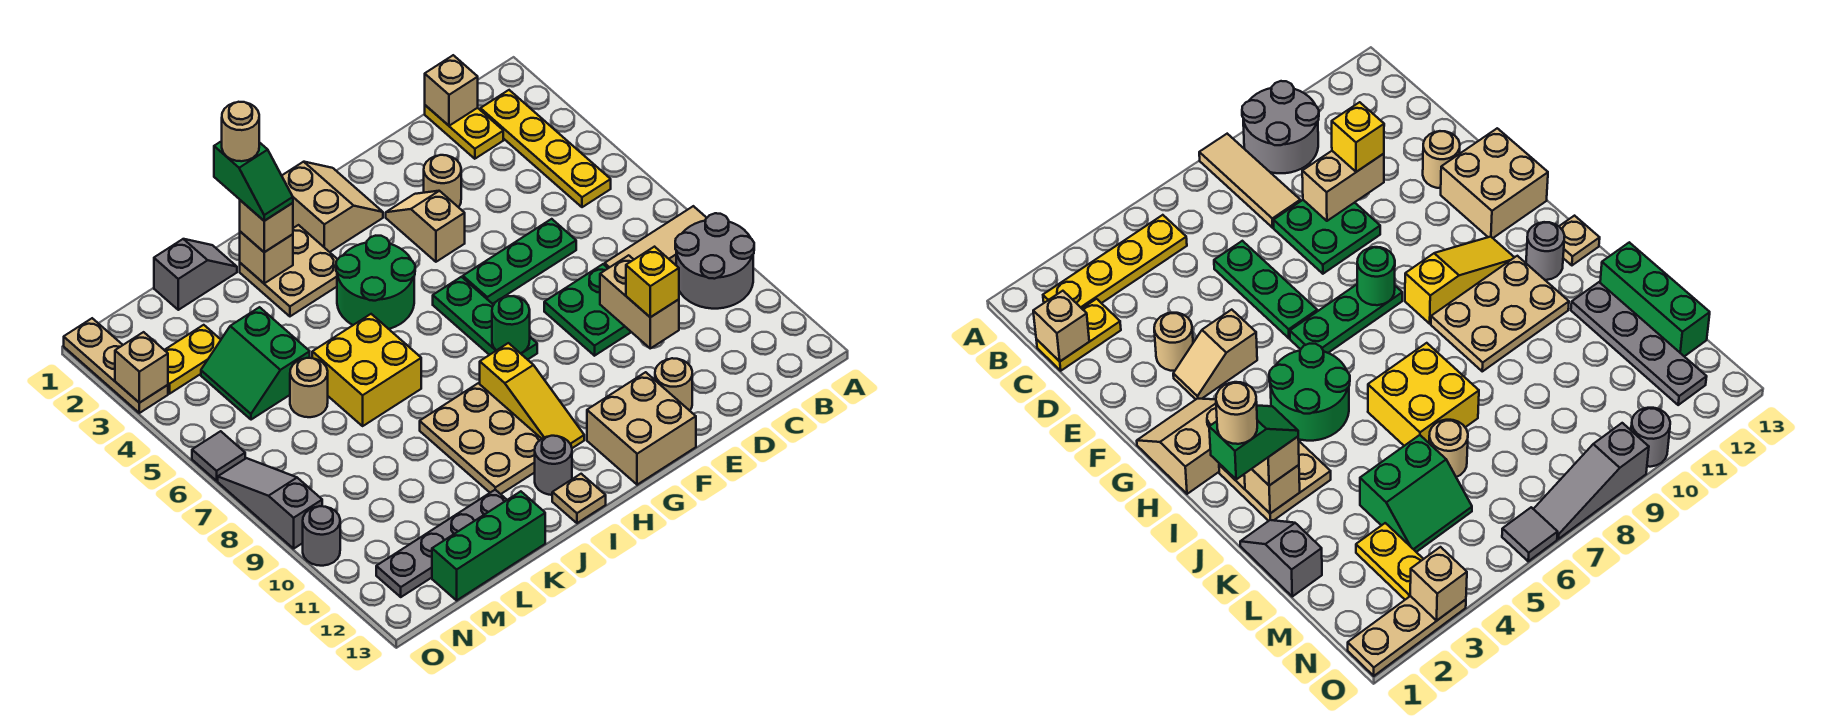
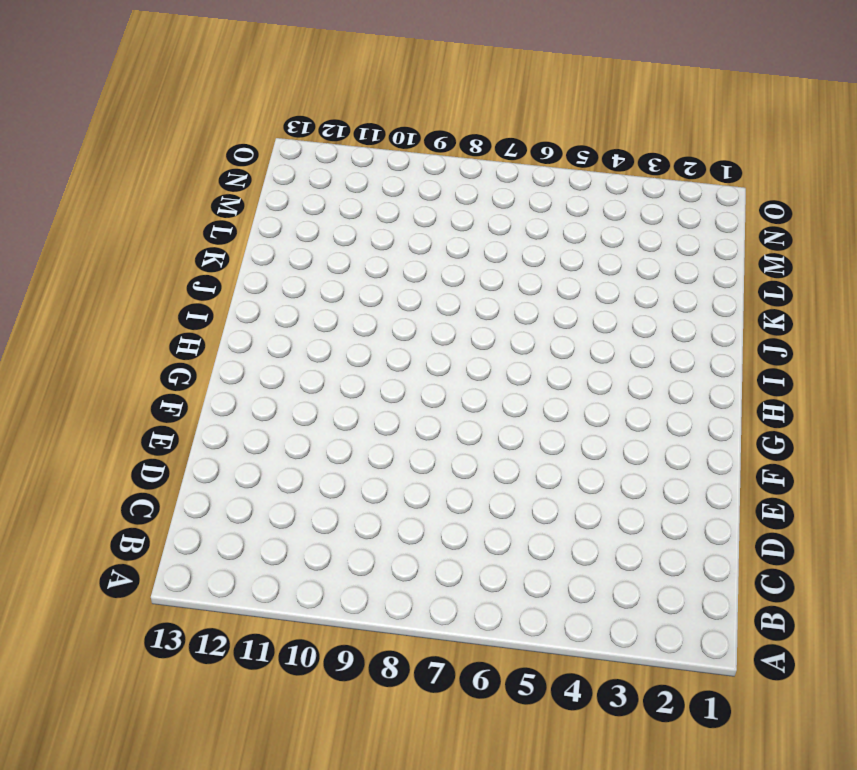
none -> tan tile A8:C8 level 1
none -> grey round brick A9:B10 level 1
none -> yellow plate B2:B5 level 1
none -> yellow plate C1:C2 level 1

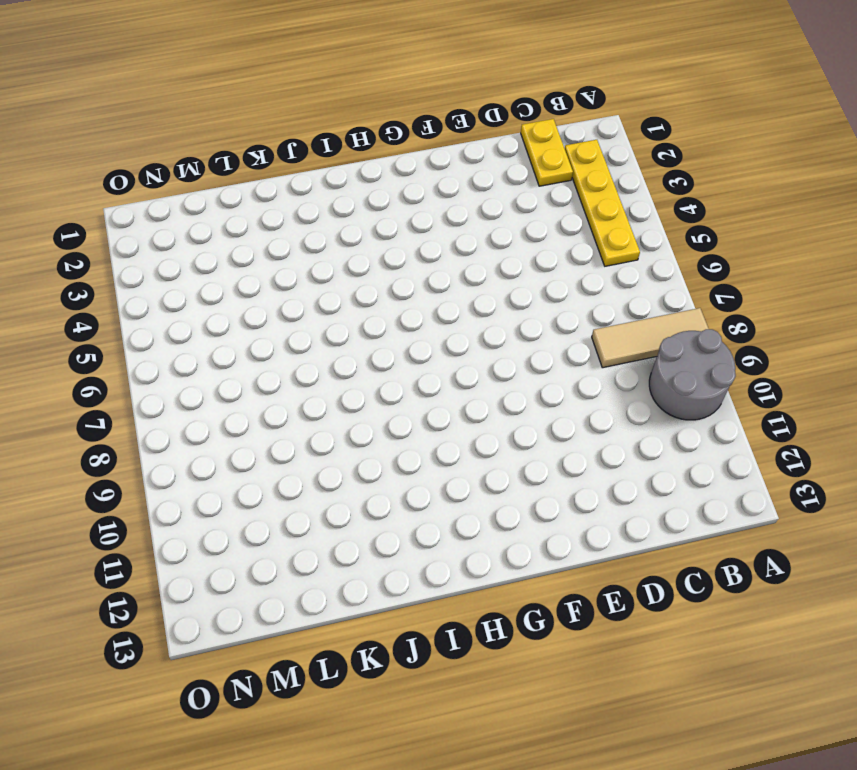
none -> green plate D6:F6 level 1
none -> green plate D8:E9 level 1
none -> tan round brick E3 level 1
none -> tan round brick E12 level 1

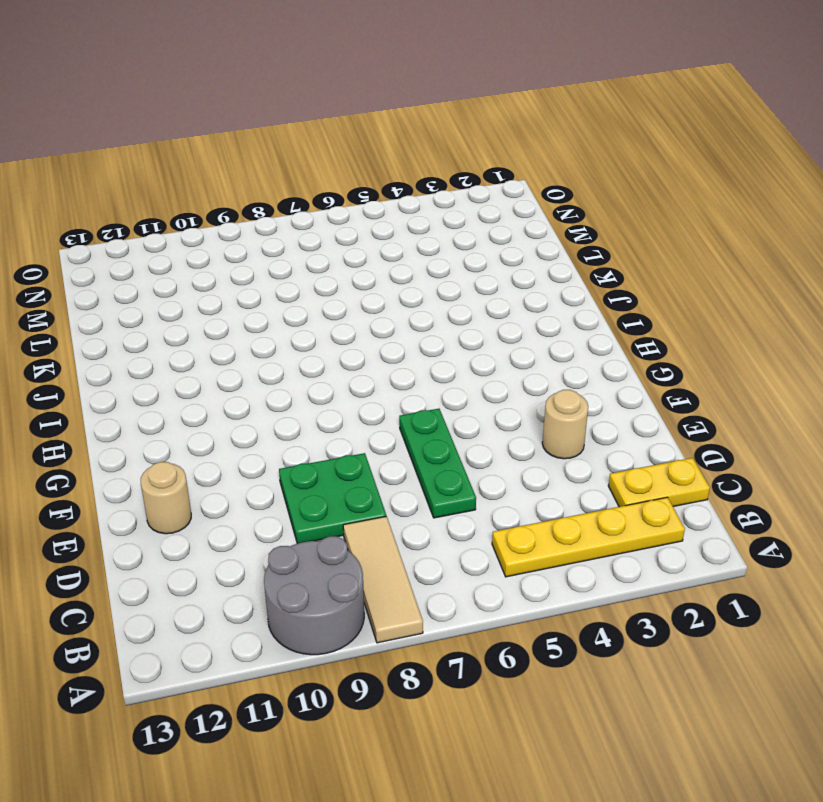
none -> tan slope F3:F4 level 1 top 4
none -> tan brick F12:G13 level 1
none -> tan slope G1:H2 level 1 top H
none -> green plate G6:G8 level 1

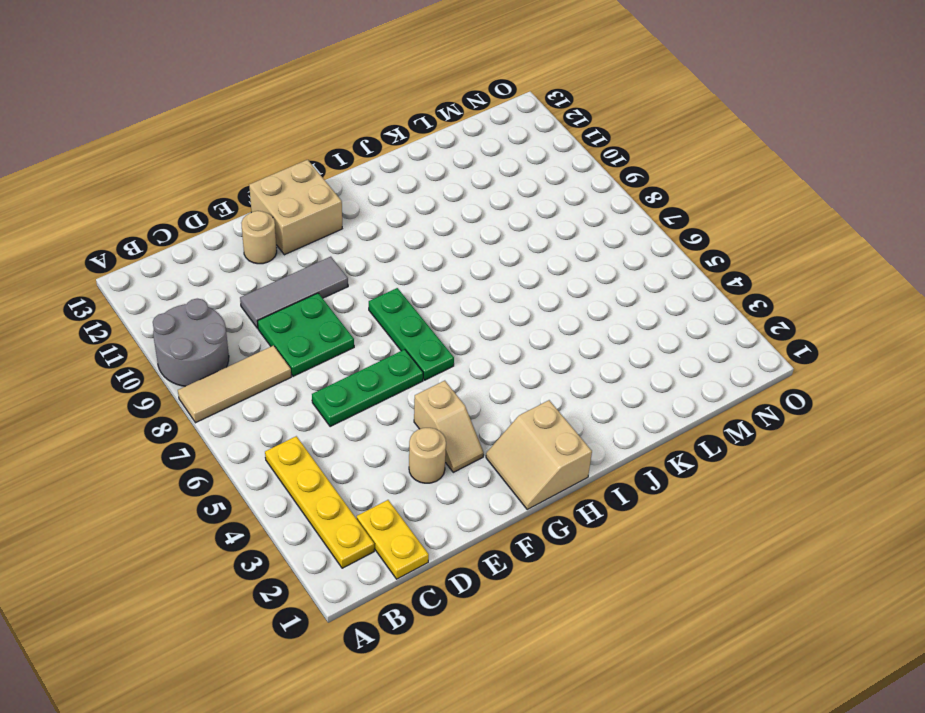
grey tile D10:F10 level 1 -> none
none -> green round brick H4:I5 level 1
none -> yellow slope H9:H11 level 1 top 9
none -> tan plate I2:J3 level 1
none -> tan plate I9:J11 level 1

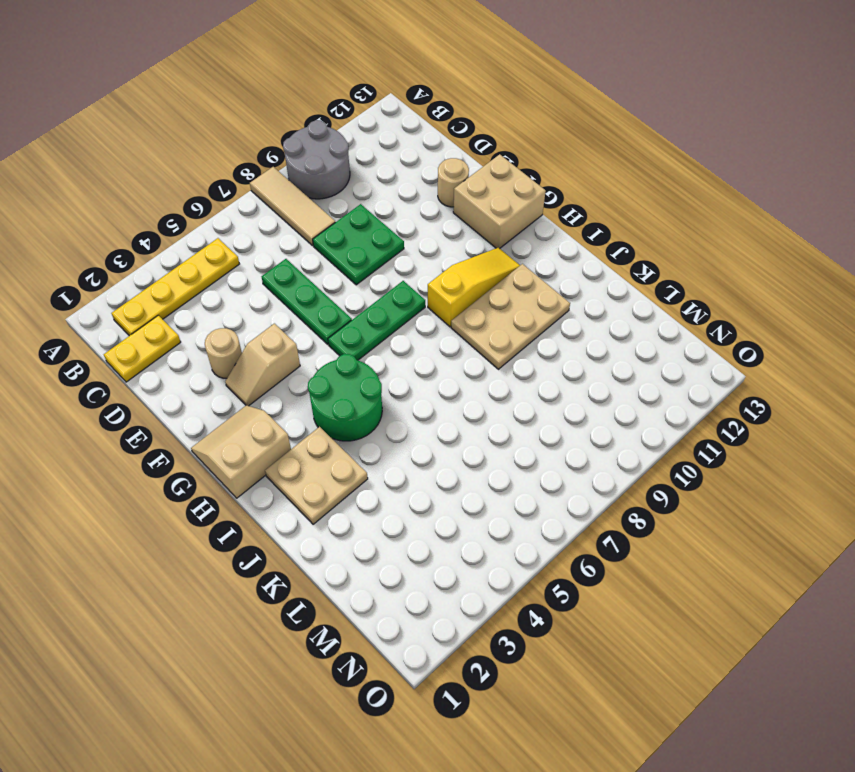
none -> grey round brick I12 level 1
none -> tan plate I13 level 1
none -> yellow brick J6:K7 level 1
none -> grey slope K1:L1 level 1 top L

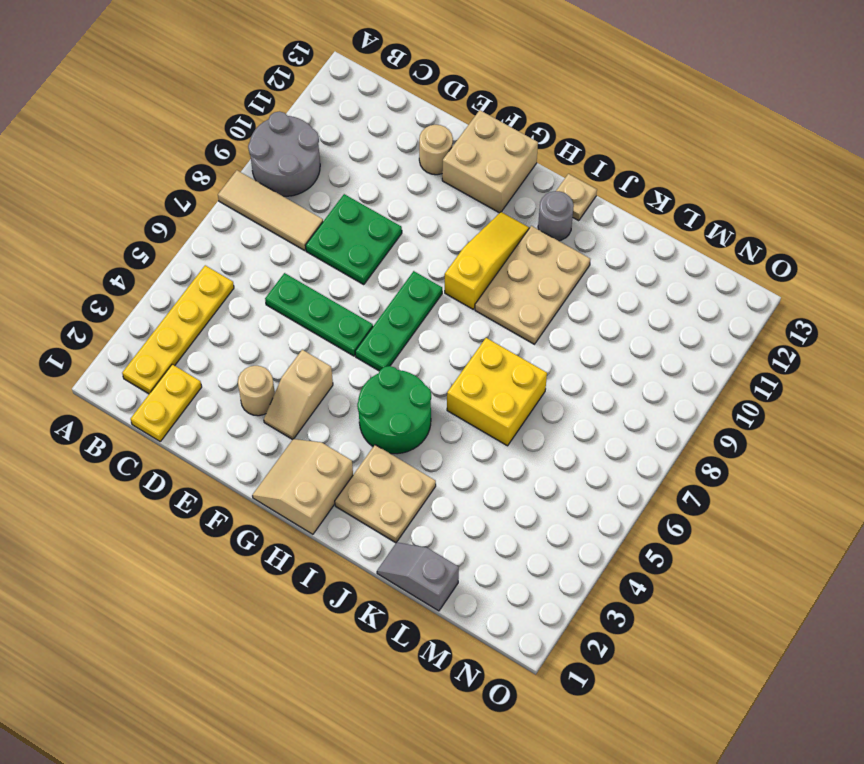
none -> grey plate K12:N12 level 1
none -> green brick K13:M13 level 1
none -> green slope L4:M5 level 1 top L
none -> tan round brick L6 level 1

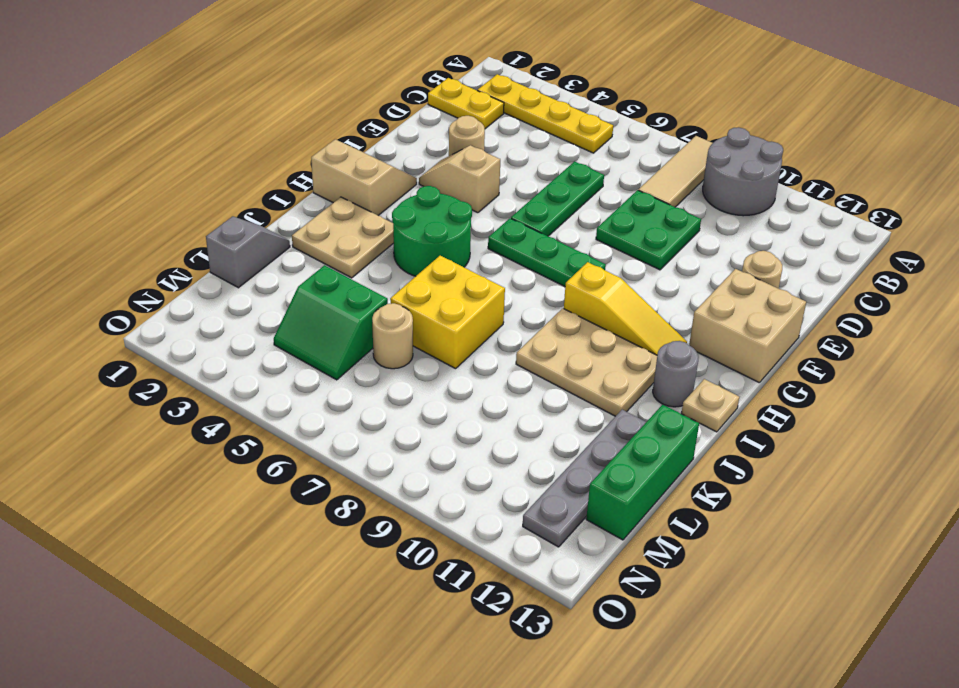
none -> yellow plate M3:N3 level 1
none -> tan plate O1:O3 level 1
none -> grey tile O6 level 1
none -> grey slope O7:O9 level 1 top 9

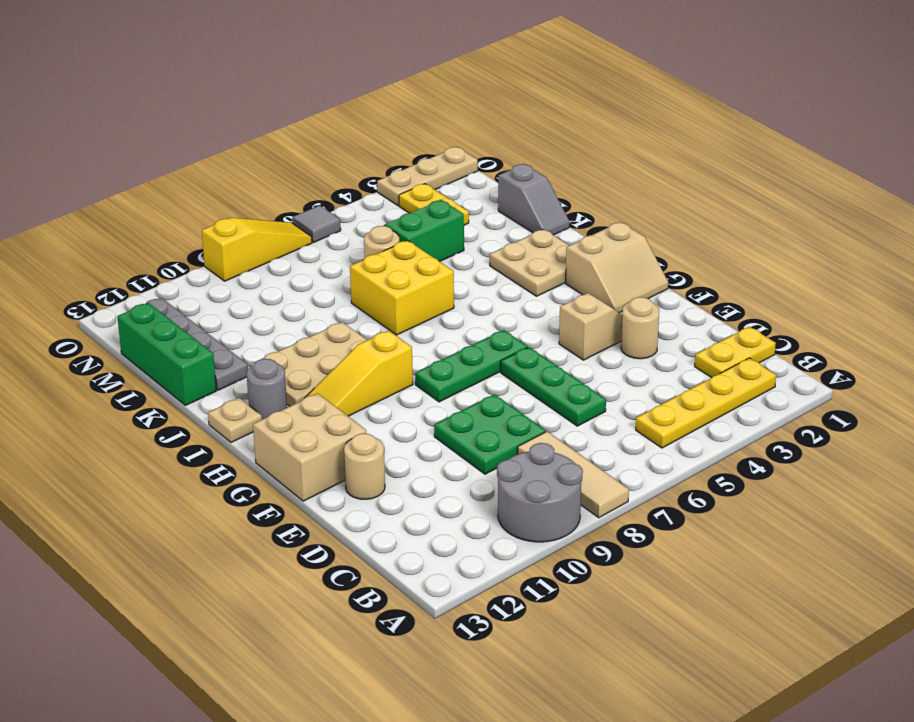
yellow slope O7:O9 level 1 top 9 -> grey slope O7:O9 level 1 top 9
none -> green round brick H4:I5 level 1
none -> grey round brick O10 level 1
none -> tan brick C1 level 2
none -> tan brick D9:D10 level 2

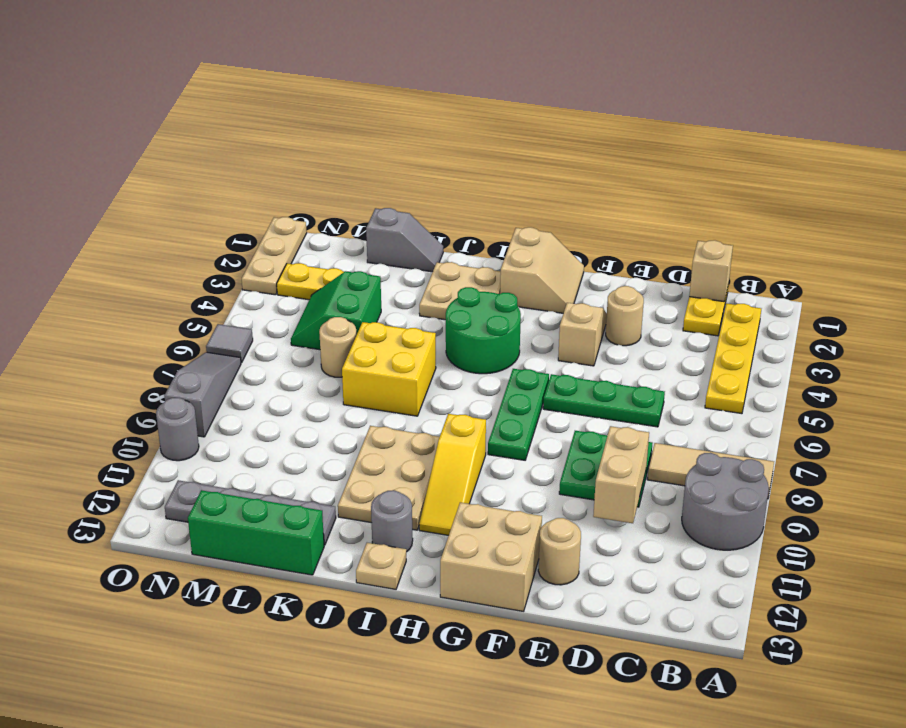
none -> green round brick G8 level 2
none -> tan brick J2 level 2
none -> tan brick O3 level 2
none -> yellow brick D10 level 3

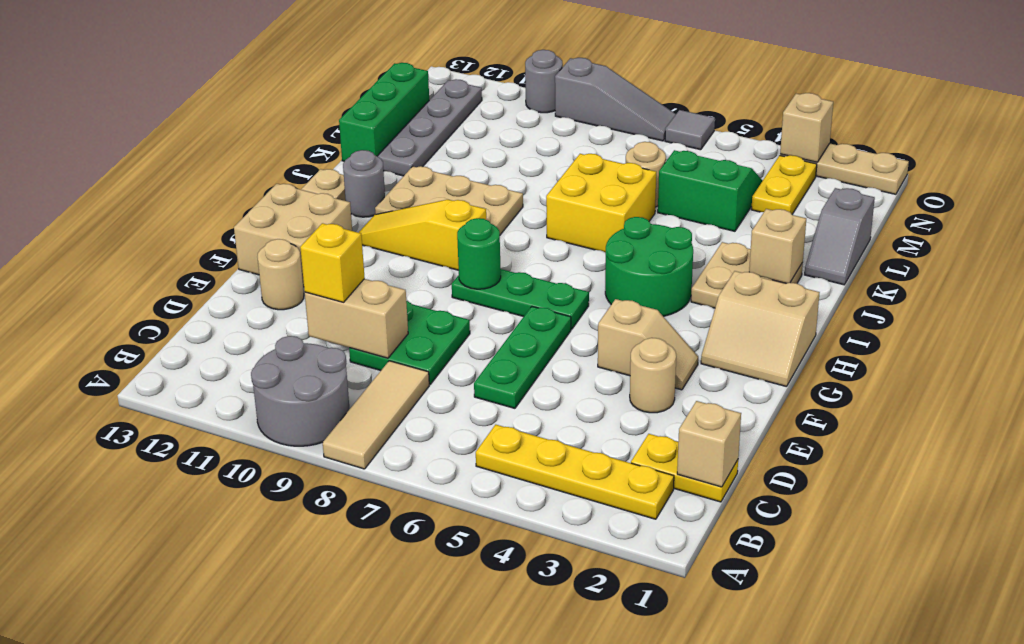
none -> tan brick J2 level 3
none -> green slope J1:J2 level 4 top 1
none -> tan round brick J1 level 5

